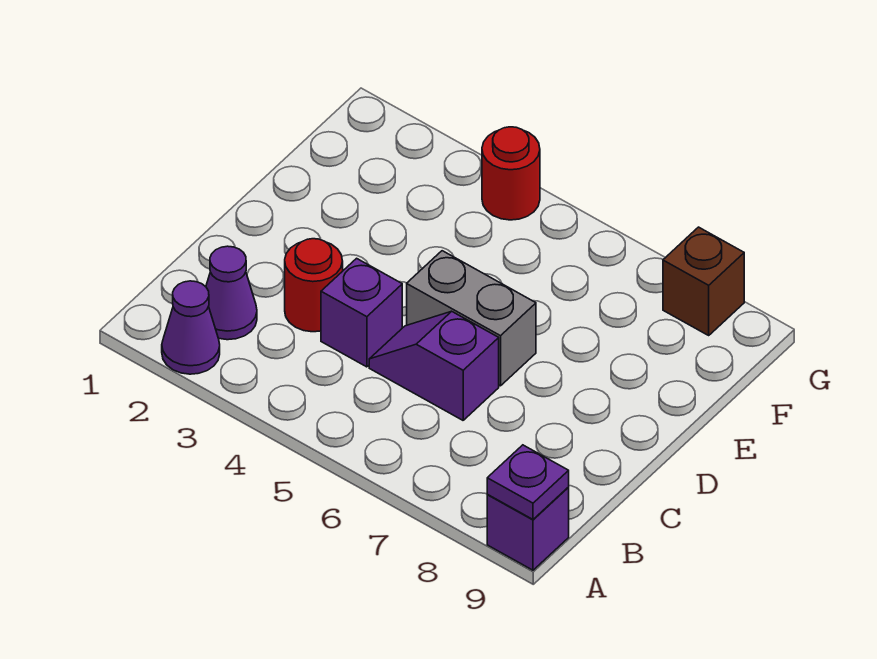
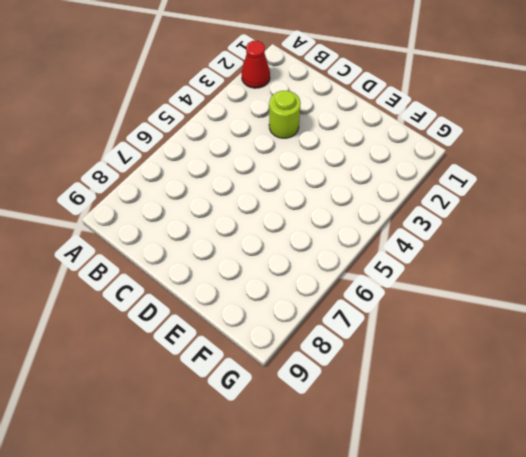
red cone A2 level 1 -> purple cone A2 level 1
lime round brick C3 level 1 -> red round brick C3 level 1
none -> purple brick A9 level 1
none -> purple cone B2 level 1

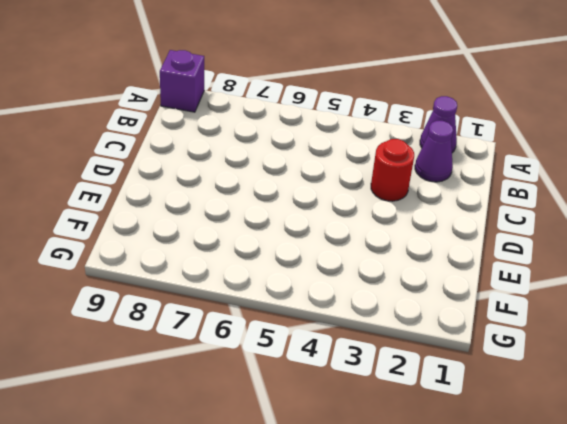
none -> purple brick C4 level 1
none -> purple slope C5:C6 level 1 top 6

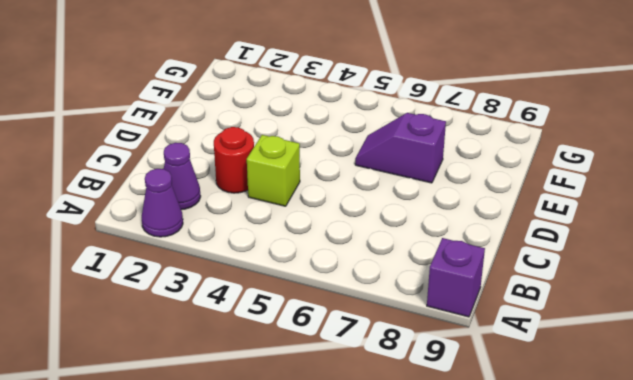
lime brick C4 level 1 -> purple brick C4 level 1
purple slope E6:E7 level 1 top 7 -> purple slope C5:C6 level 1 top 6
none -> grey brick D5:D6 level 1
none -> red round brick G4 level 1

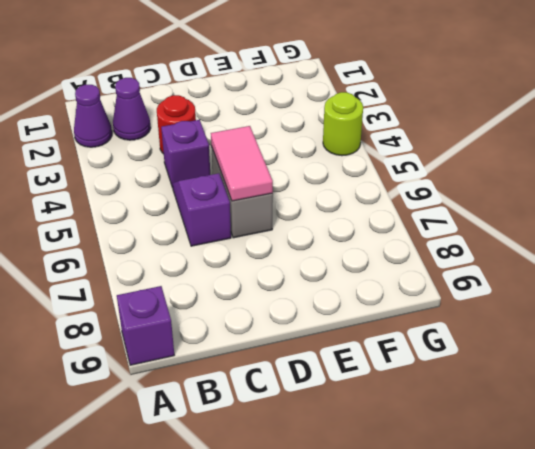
pink tile D5:D6 level 2 -> none
lime round brick G4 level 1 -> red round brick G4 level 1
none -> brown brick G8 level 1
none -> purple plate A9 level 2

